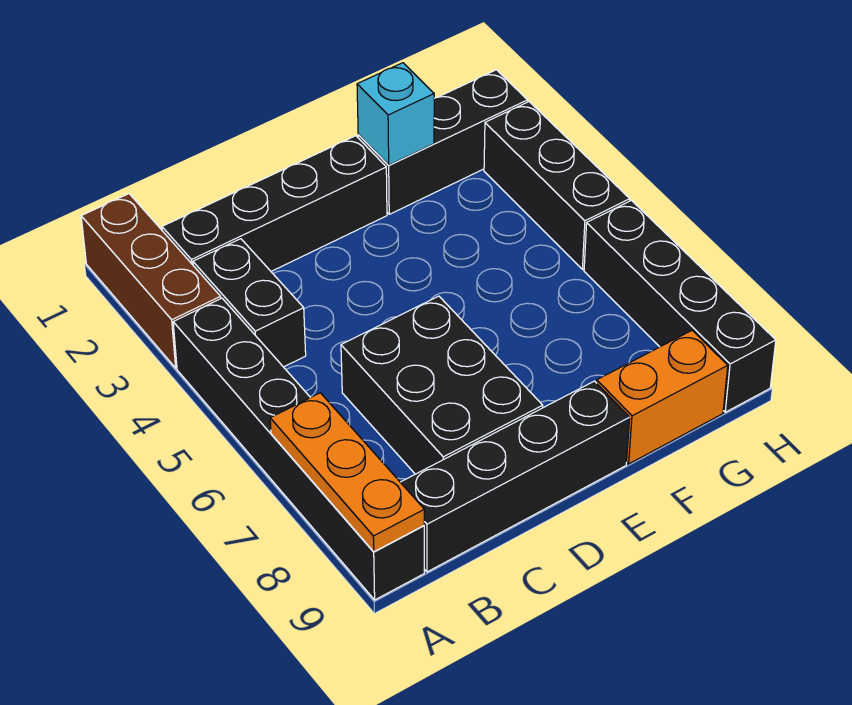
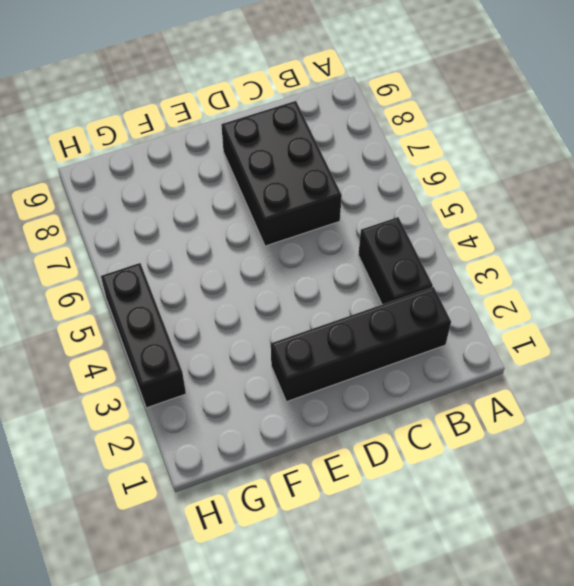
none -> brown brick A1:A3 level 1
none -> black brick A4:A9 level 1
none -> black brick B9:E9 level 1

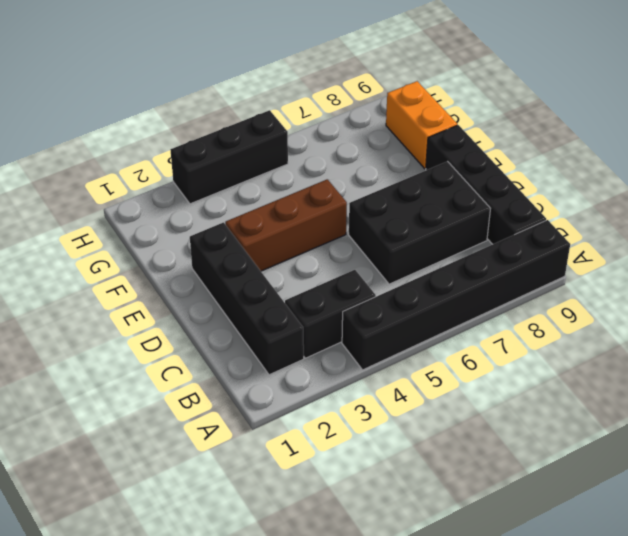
brown brick E3:E5 level 1 -> brown brick A1:A3 level 1
none -> black brick F2:H2 level 1
none -> black brick H6:H9 level 1
none -> orange plate A7:A9 level 2

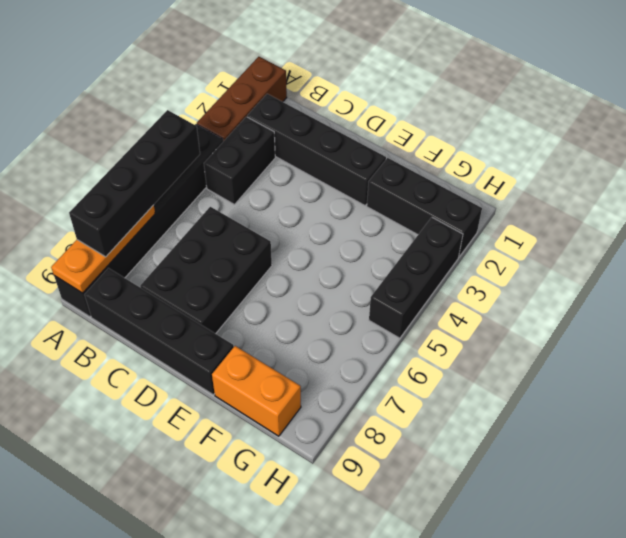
black brick A5:A8 level 3 -> black brick H6:H9 level 1
none -> cyan brick F2 level 2

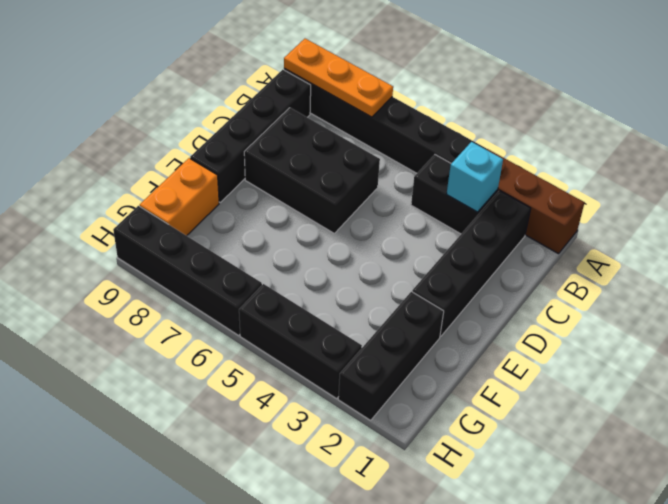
cyan brick B3 level 2 -> cyan brick F2 level 2

